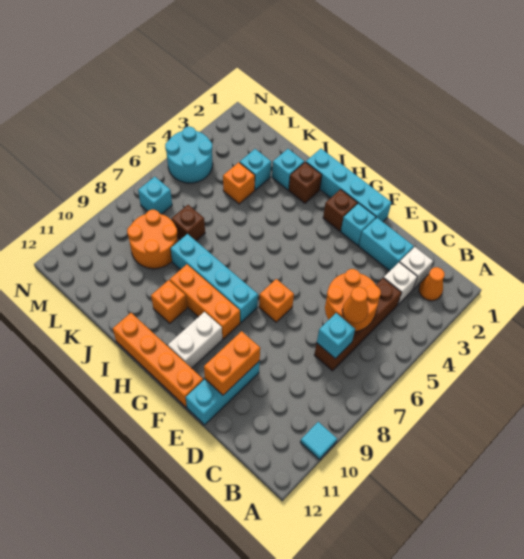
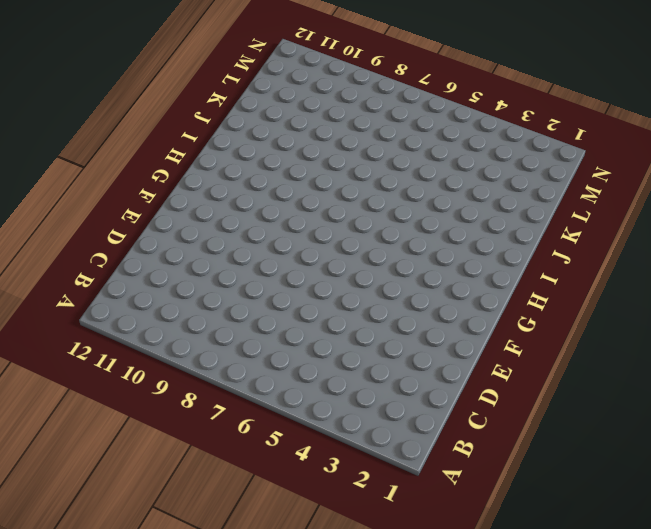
none -> cyan tile A10 level 1
none -> orange cone B2 level 1
none -> white brick C2 level 1

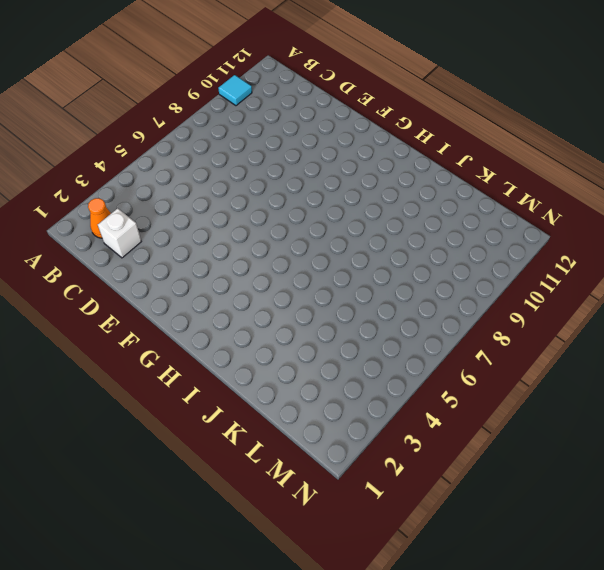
none -> white brick C3 level 1
none -> brown brick C4:C7 level 1
none -> cyan brick D2:E2 level 1

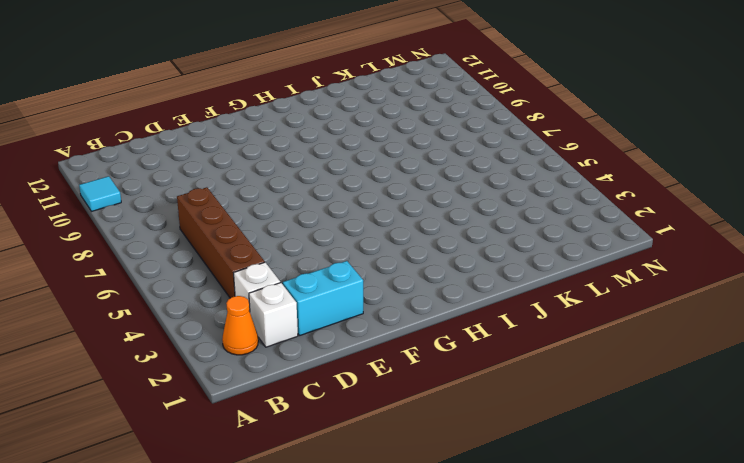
none -> cyan brick E10:E12 level 1
none -> cyan brick F1:I1 level 1
none -> cyan brick F2 level 1

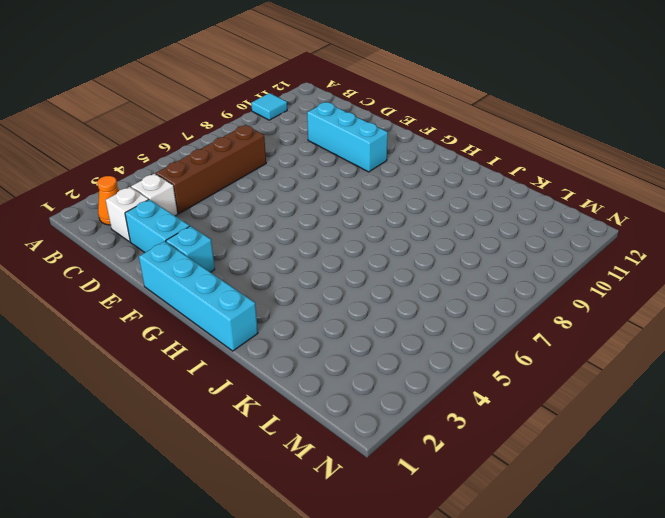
cyan brick D10:F10 level 1 -> cyan brick E10:E12 level 1
none -> orange brick F7 level 1
none -> orange brick F12:I12 level 1
none -> brown brick G2 level 1

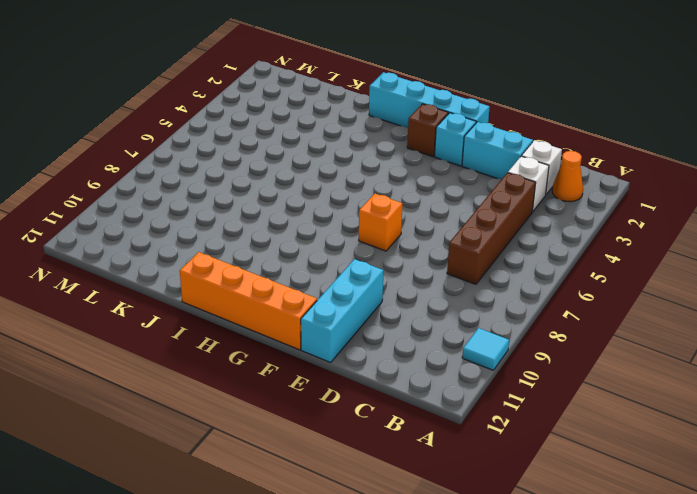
none -> cyan brick G8:J8 level 1
none -> orange brick G9:I9 level 1
none -> white brick G10:G11 level 1

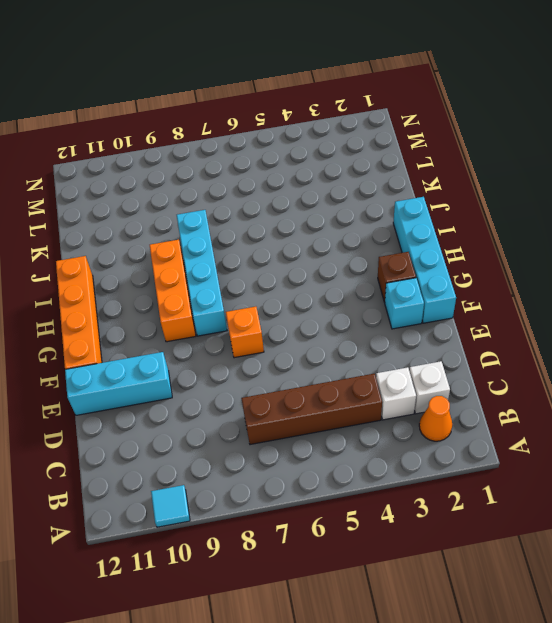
none -> cyan brick D2:E2 level 1
none -> white brick G10:G11 level 1
none -> brown brick I2 level 1

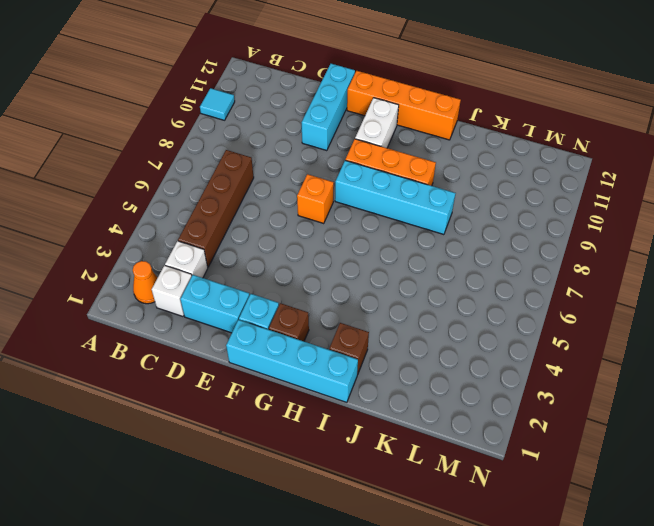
none -> orange brick I10 level 1
none -> cyan brick J2 level 1
none -> cyan brick K3 level 1

